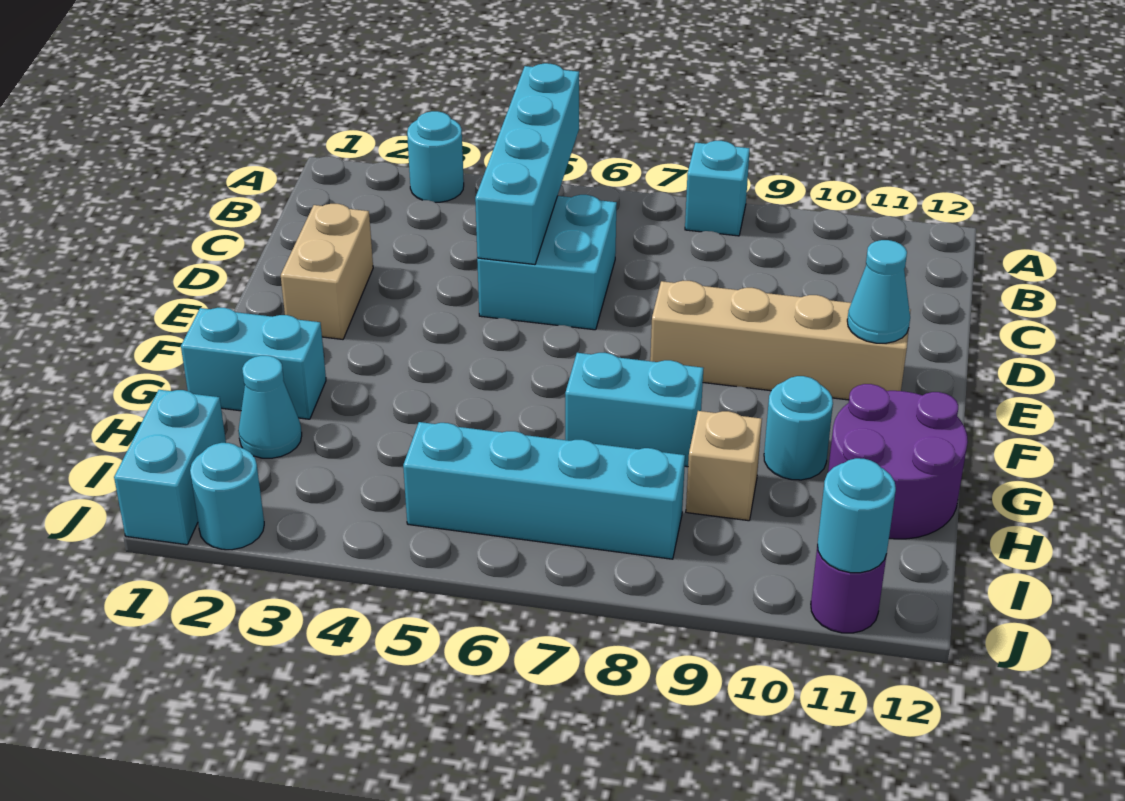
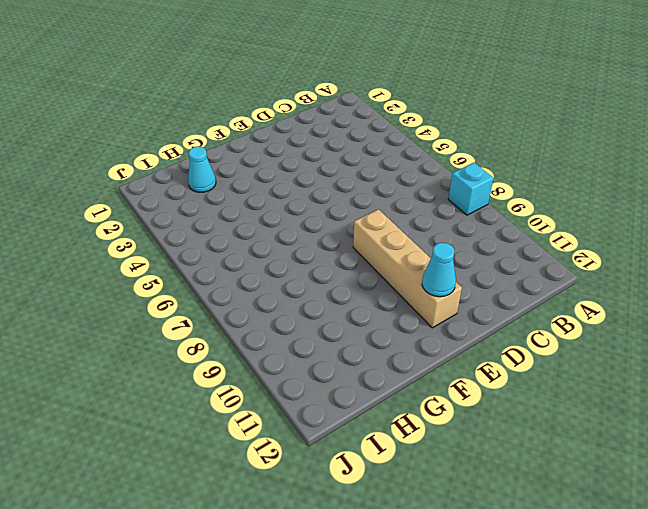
none -> cyan round brick A3 level 1
none -> cyan brick C5:D6 level 1
none -> tan brick D2:E2 level 1

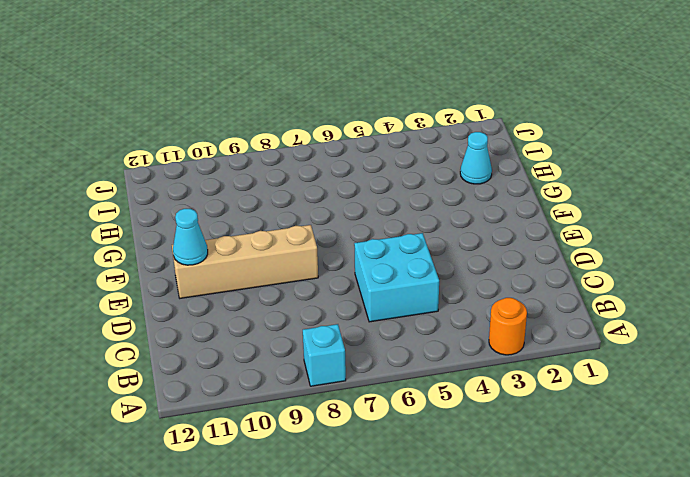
orange round brick A3 level 1 -> cyan round brick A3 level 1
none -> tan brick D2:E2 level 1
none -> cyan brick G1:G2 level 1
none -> cyan brick G7:G8 level 1

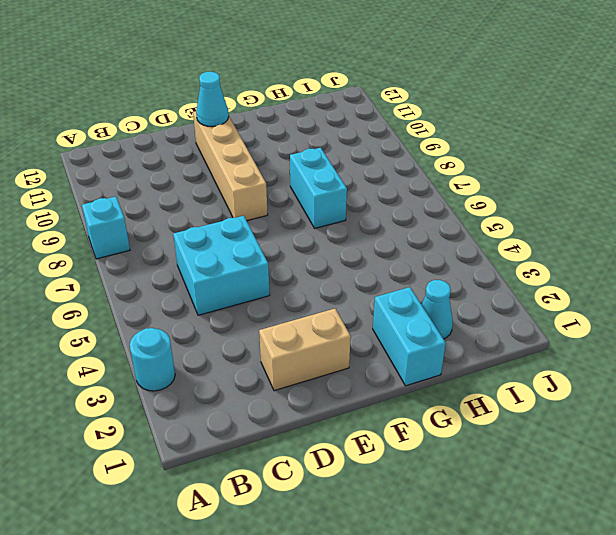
none -> cyan round brick G10 level 1
none -> purple round brick G11:H12 level 1
none -> tan brick H9 level 1

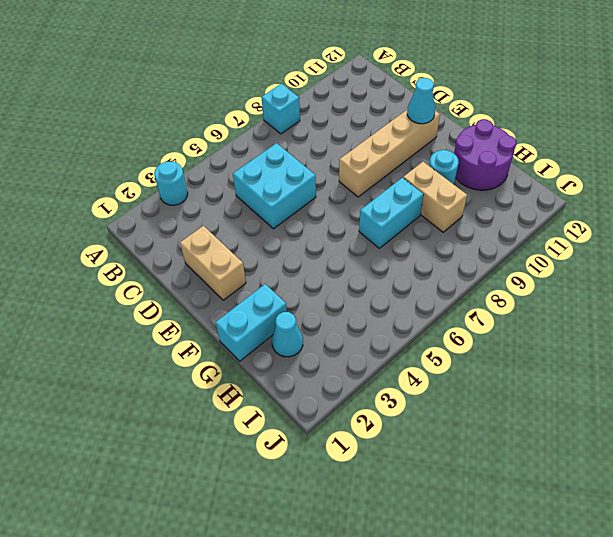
tan brick G9:H9 level 1 -> tan brick H9 level 1
none -> cyan brick I1:J1 level 1
none -> cyan brick I5:I8 level 1
none -> cyan round brick J2 level 1

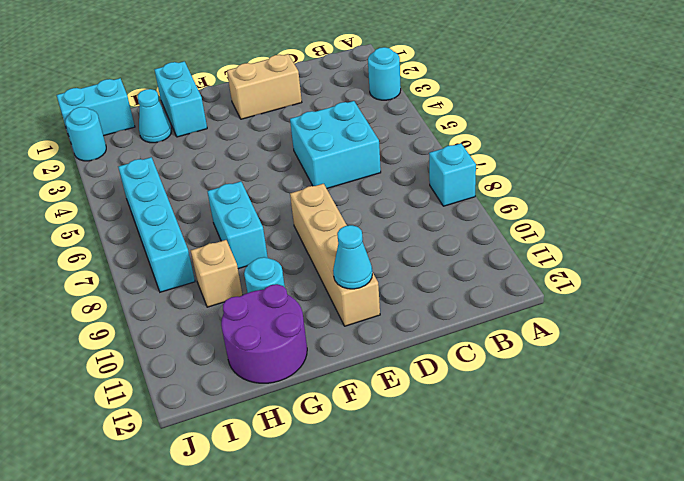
none -> purple round brick J11 level 1
none -> cyan brick A5:D5 level 2
none -> cyan round brick J11 level 2

